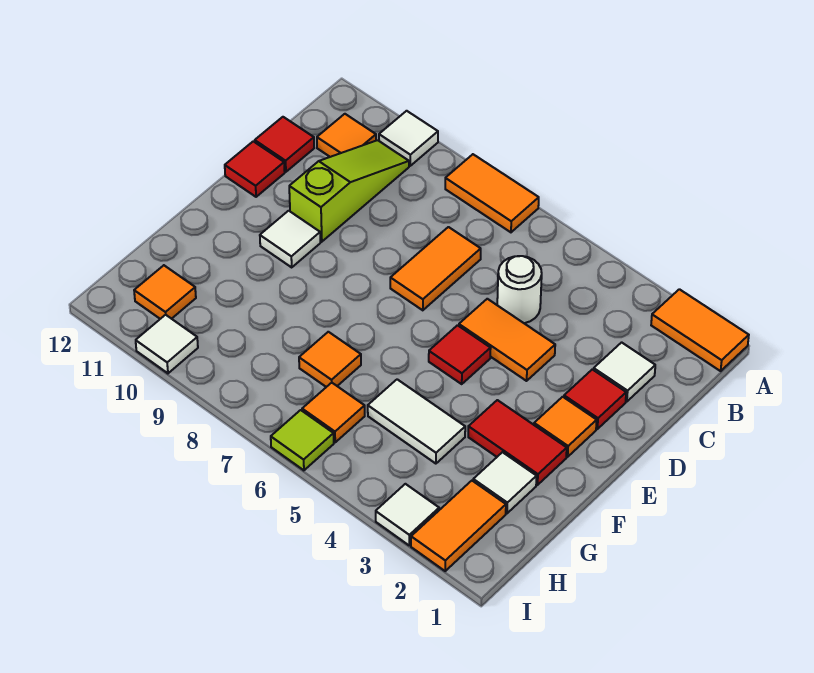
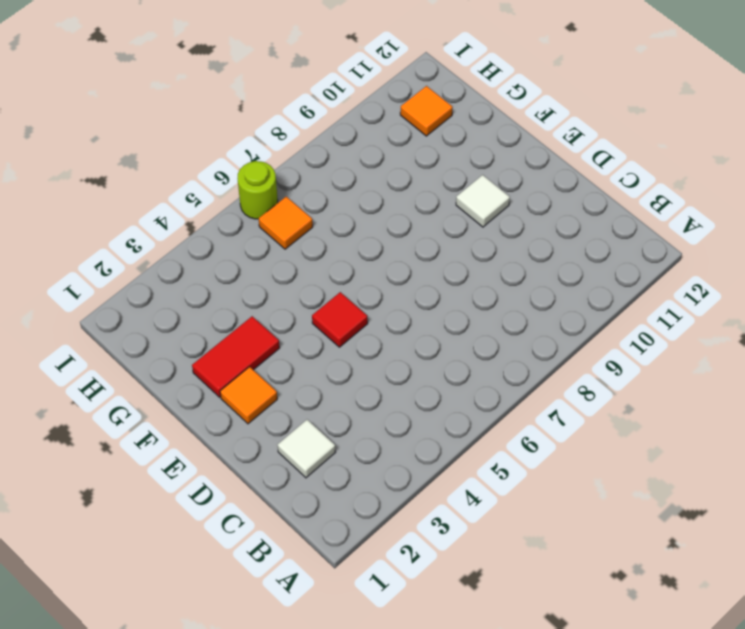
lime round brick I6 level 1 -> lime tile I6 level 1
none -> orange tile A1:A2 level 1
none -> orange tile A7:A8 level 1
none -> white tile A10 level 1

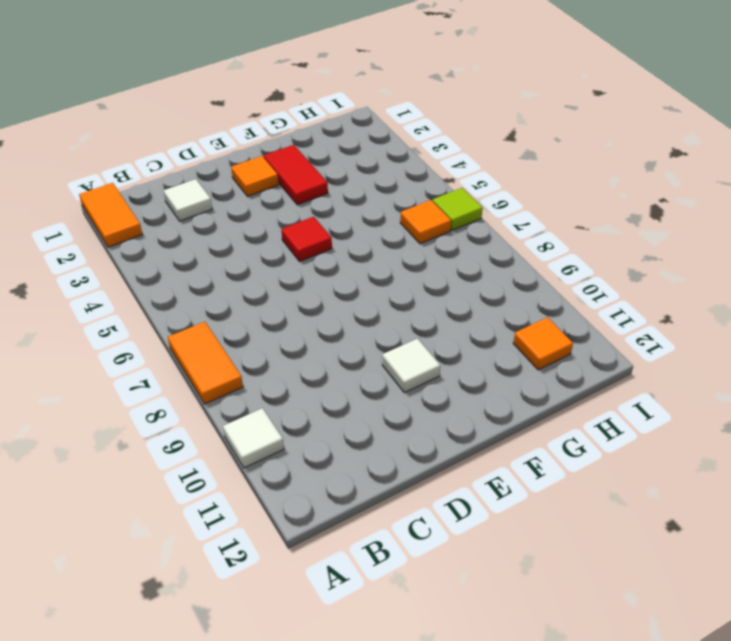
none -> lime slope B10:D10 level 1 top D
none -> orange tile B11 level 1
none -> white round brick C5 level 1

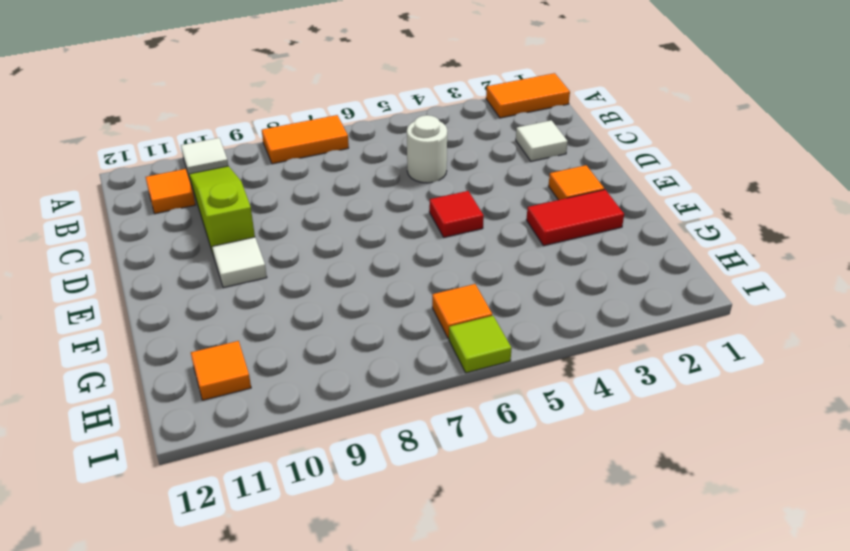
none -> orange tile C7:D7 level 1
none -> red tile C12 level 1
none -> red tile D2 level 1

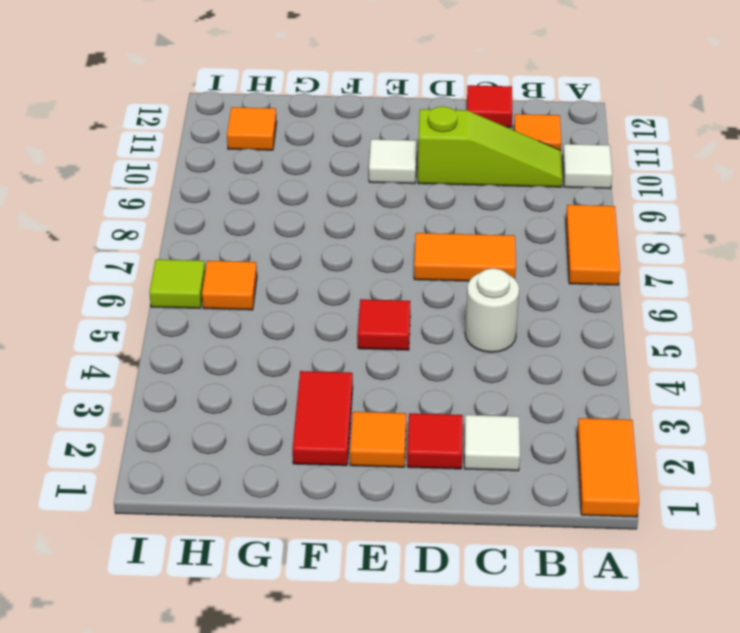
none -> orange tile D4:D5 level 1
none -> red tile D12 level 1
none -> white tile G2 level 1

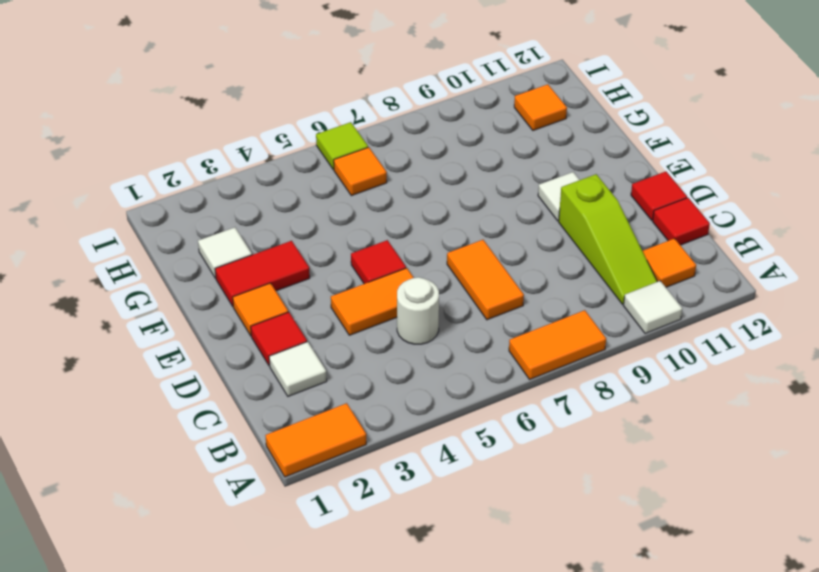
none -> white tile G4:G5 level 1
none -> orange tile G7 level 1
none -> orange tile H2:I2 level 1

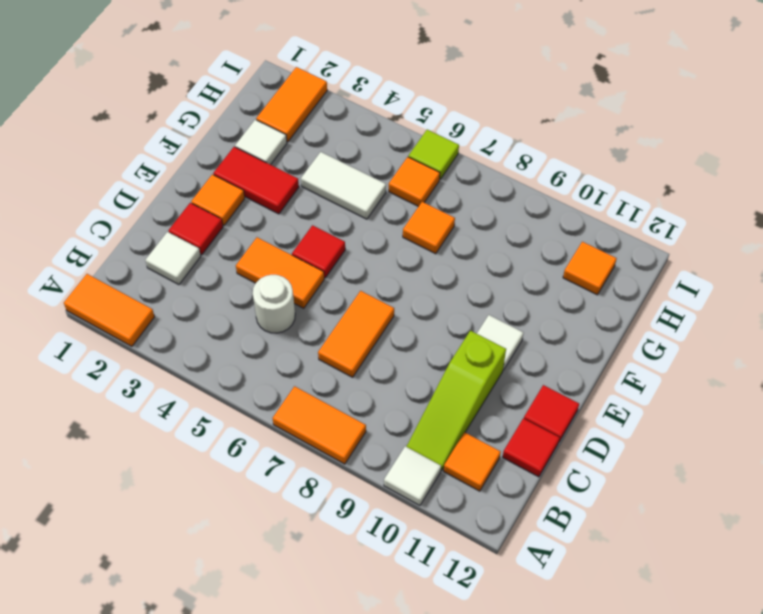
none -> white tile I3 level 1
none -> white tile I10 level 1

